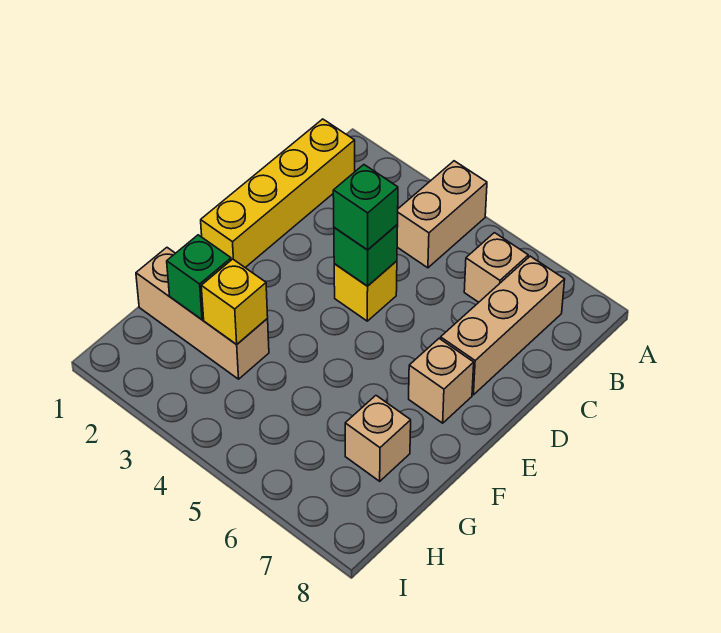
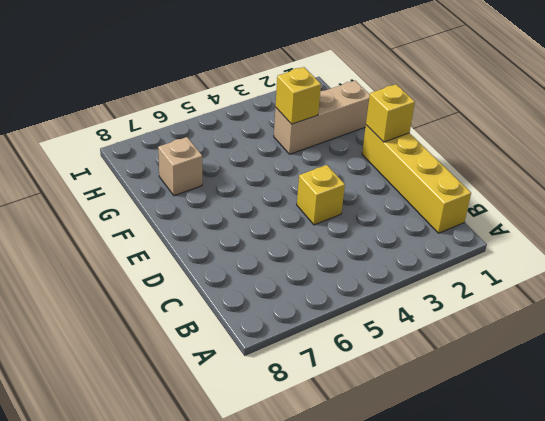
yellow brick E1 level 2 -> none
none -> tan brick A4:B4 level 1
none -> tan brick B6 level 1
none -> tan brick B7:D7 level 1

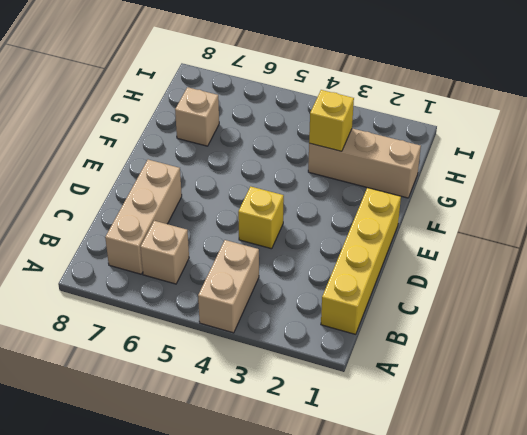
none -> tan brick E7 level 1
none -> green brick D4 level 2
none -> green brick G2 level 2

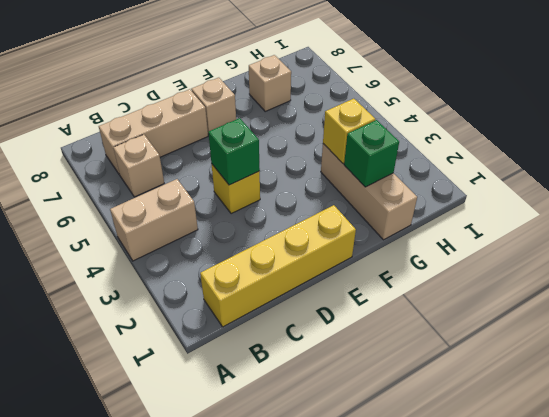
none -> green brick D4 level 3

